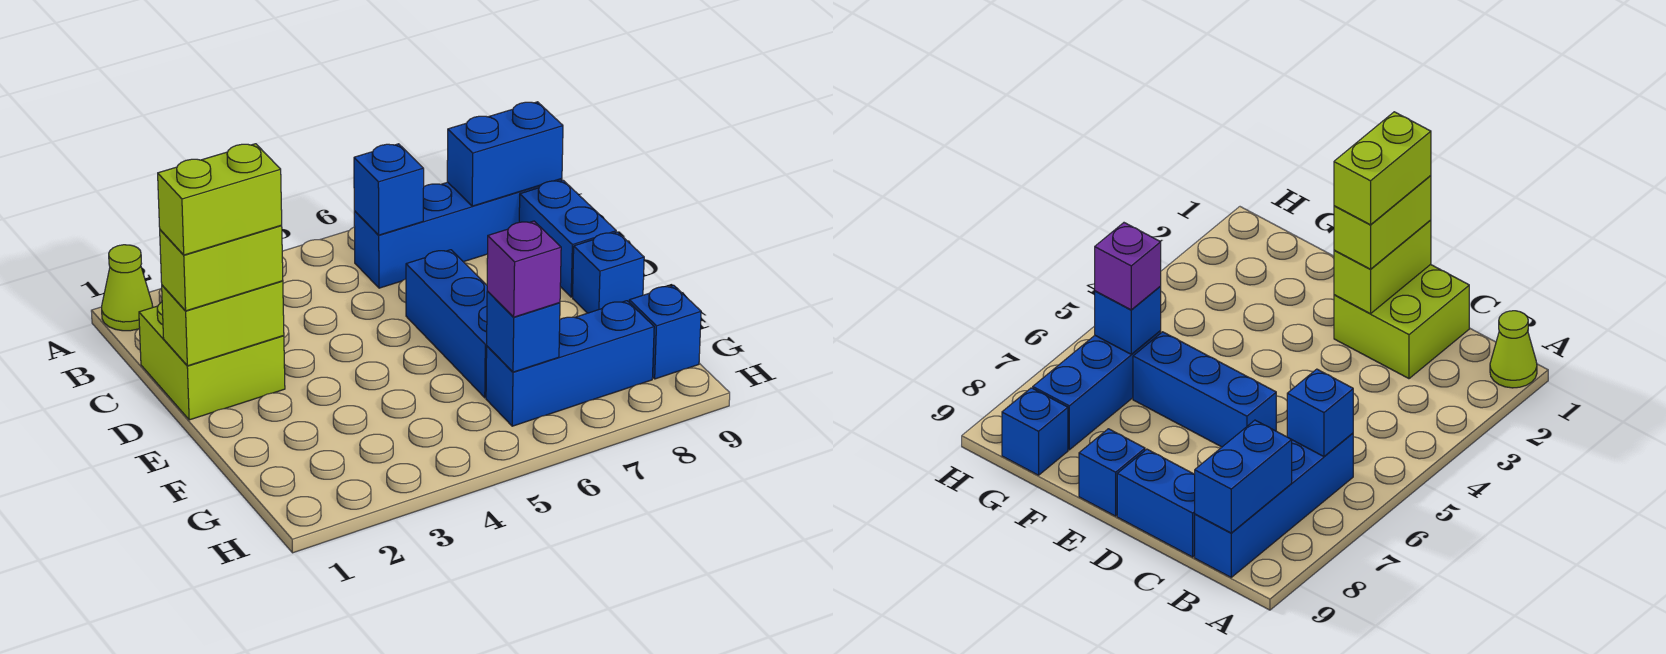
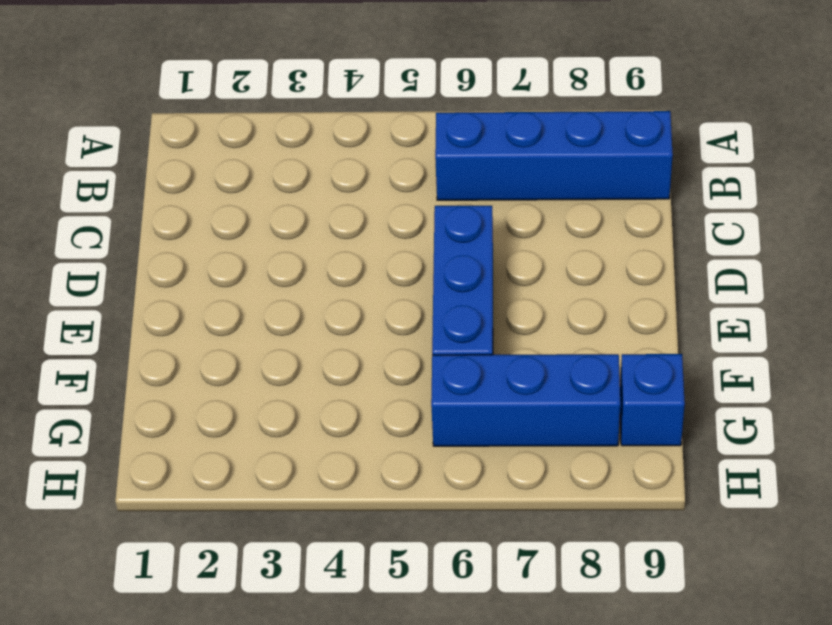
none -> lime cone A1 level 1
none -> lime brick C1:D2 level 1
none -> blue brick C9:D9 level 1

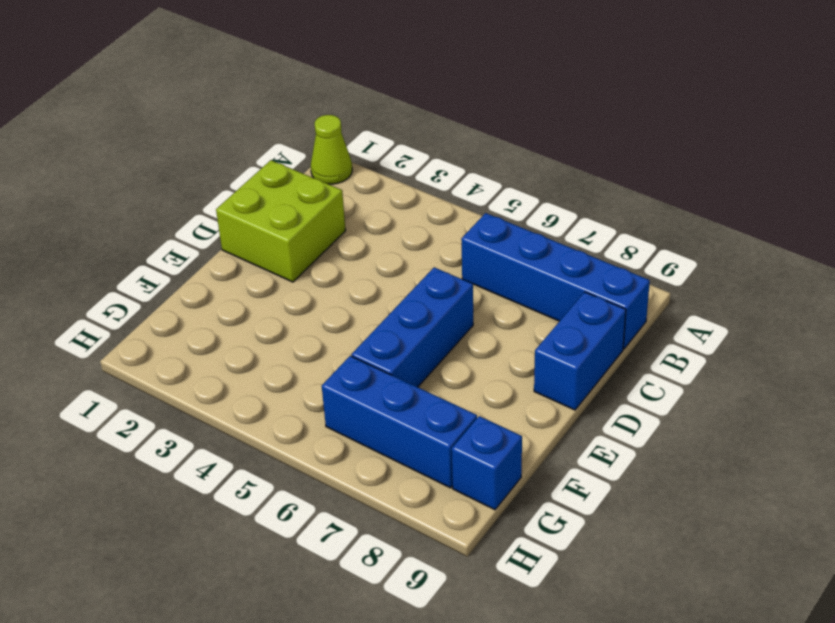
none -> blue brick E9 level 1
none -> blue brick B6 level 2
none -> blue brick B8:B9 level 2

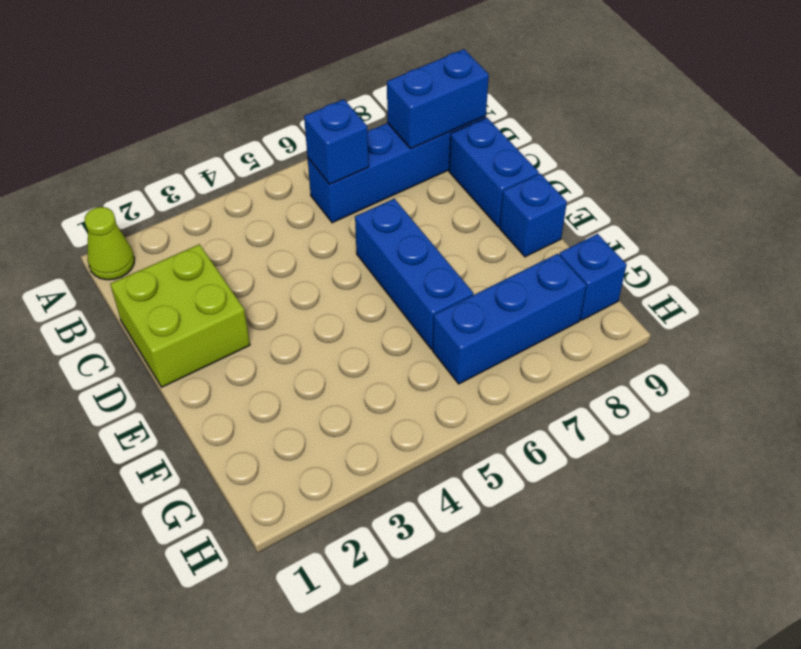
none -> lime brick D1:D2 level 2
none -> blue brick G6 level 2
none -> lime brick D1:D2 level 3

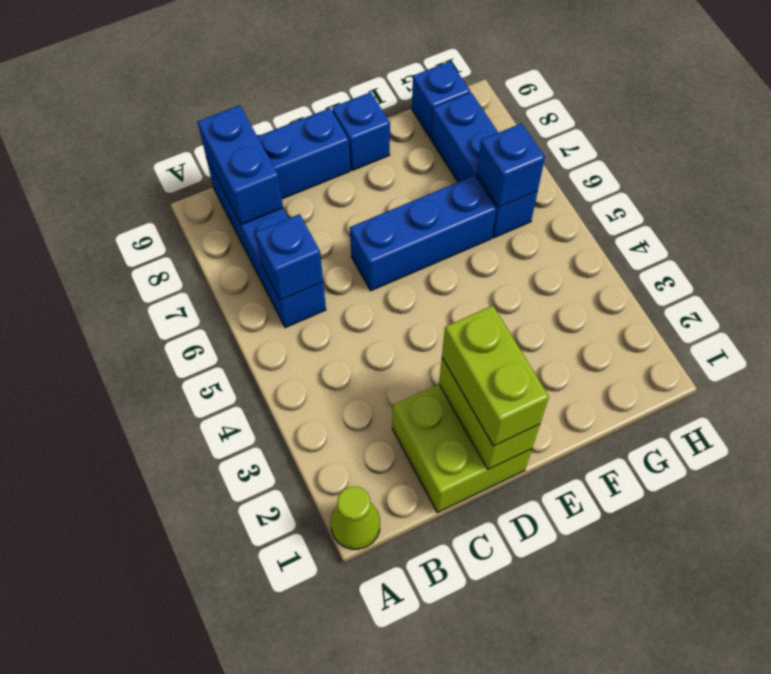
none -> purple brick G6 level 3
none -> lime brick D1:D2 level 4

